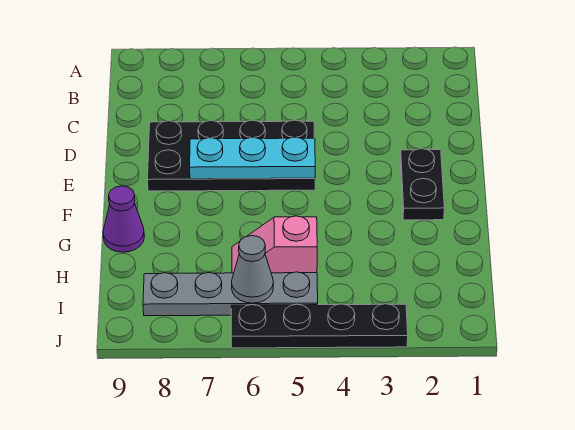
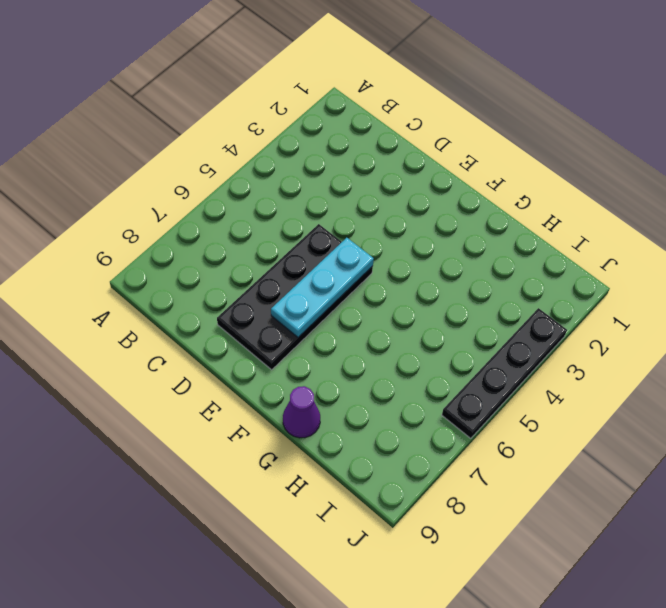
none -> black plate E2:F2 level 1
none -> pink slope H5:H6 level 1 top 5

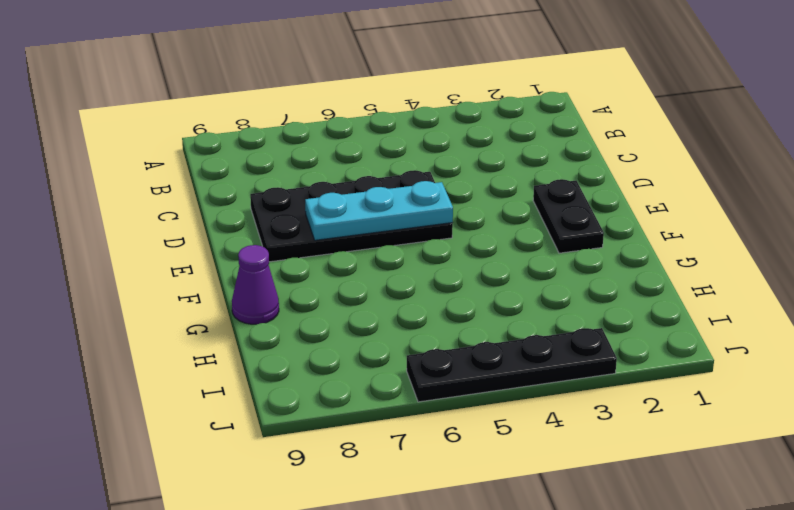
none -> pink slope H5:H6 level 1 top 5
none -> grey plate I5:I8 level 1

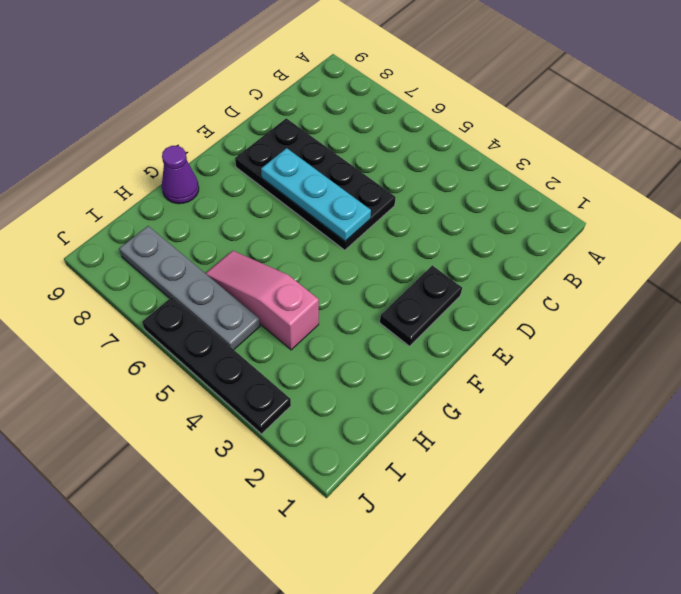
pink slope H4:H6 level 1 top 4 -> pink slope H5:H6 level 1 top 5
none -> grey cone I6 level 2

